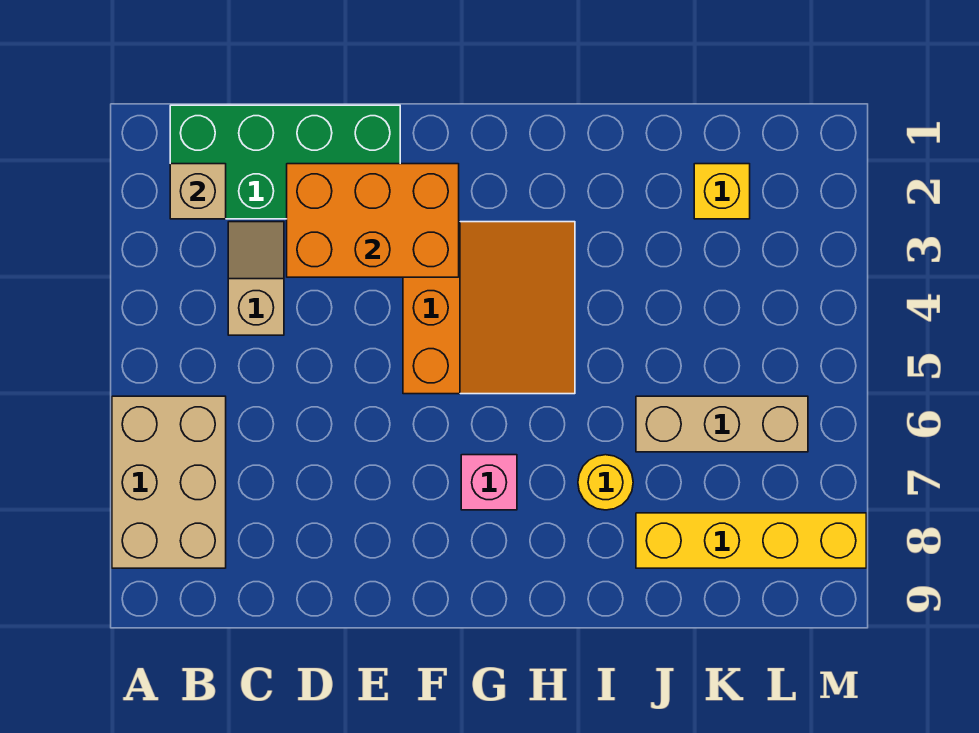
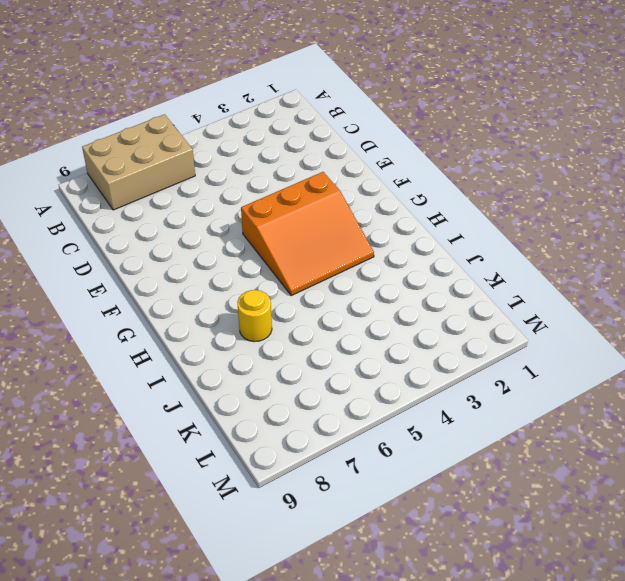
none -> green brick B1:E2 level 1
none -> tan slope C3:C4 level 1 top 4

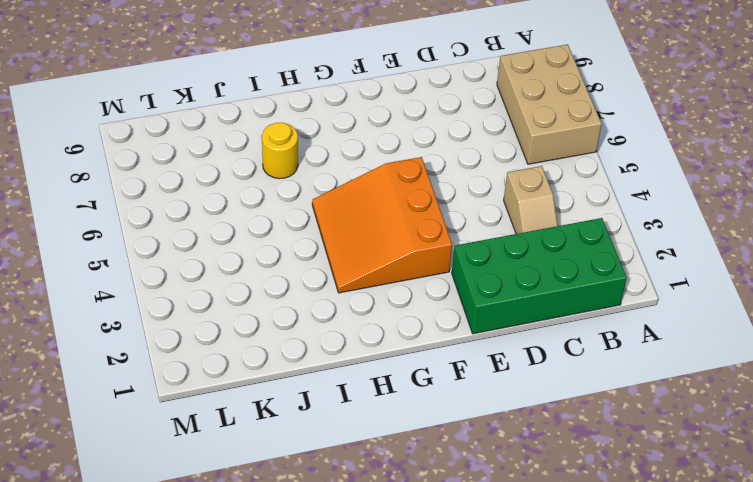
none -> pink brick G7 level 1
none -> tan brick J6:L6 level 1

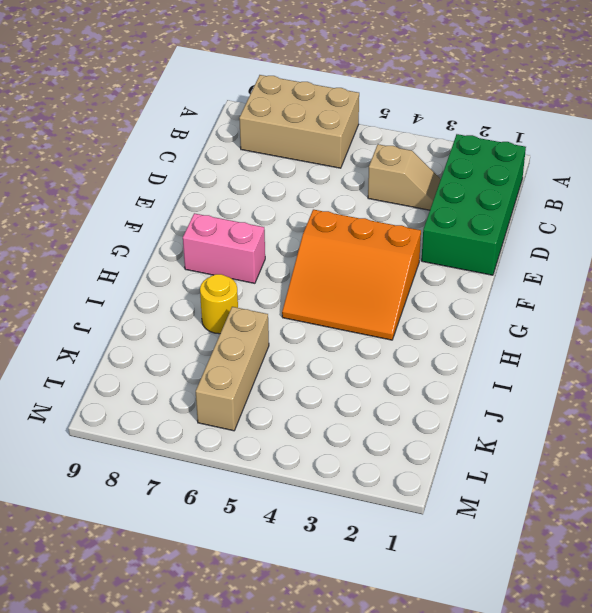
pink brick G7:G8 level 1 -> pink brick G7 level 1
none -> yellow brick J8:M8 level 1
none -> yellow brick K2 level 1

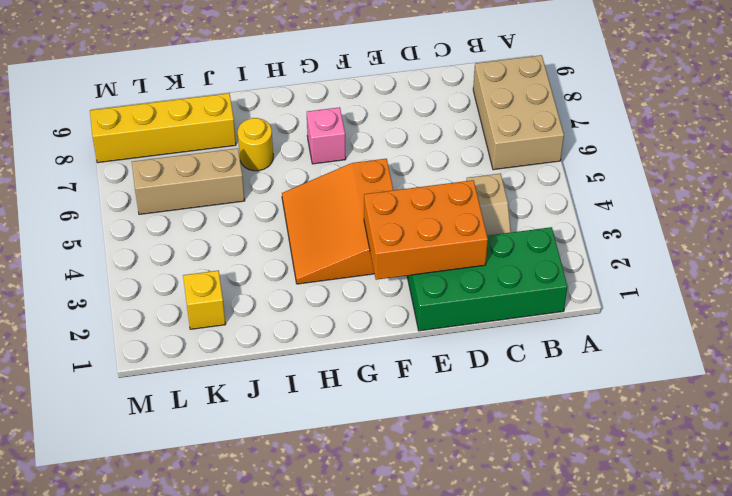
none -> tan brick B2 level 2

